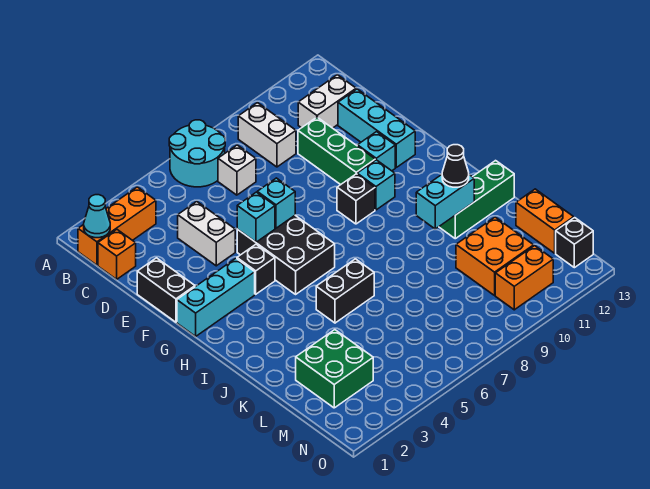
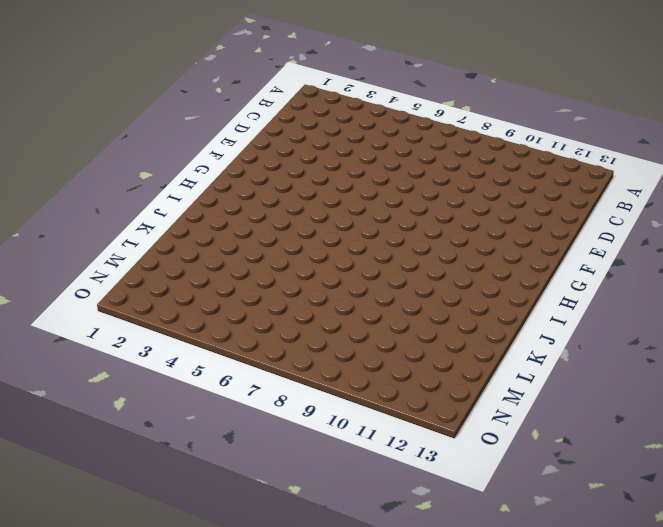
none -> cyan round brick A6:B7 level 1
none -> orange brick B1:B3 level 1
none -> white brick B9:C9 level 1

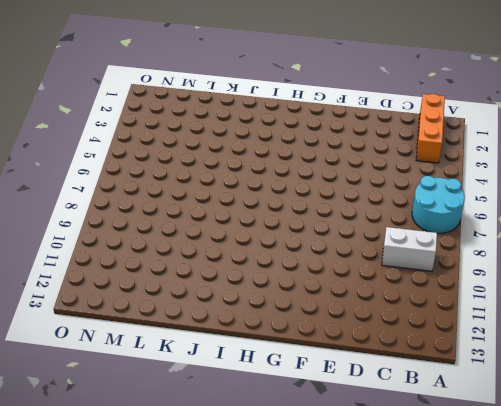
none -> orange brick C1 level 1
none -> white brick C7 level 1
none -> white brick C11:C12 level 1

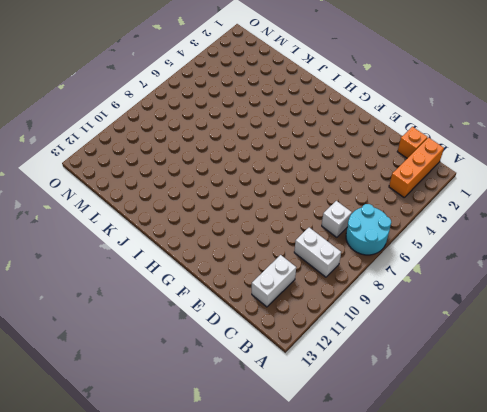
none -> white brick D4:E4 level 1
none -> green brick D10:F10 level 1
none -> cyan brick D12:F12 level 1

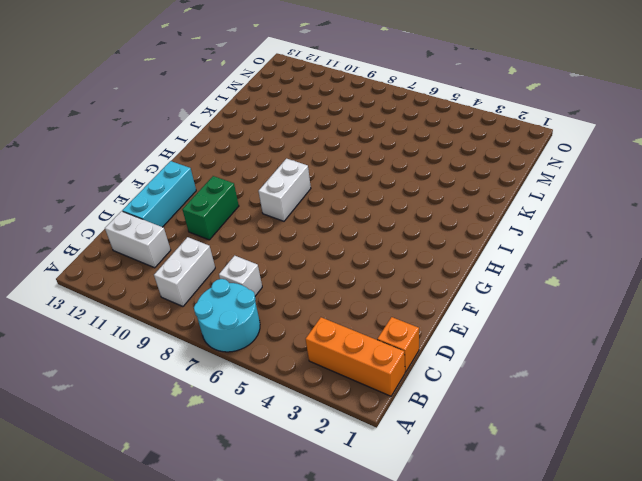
green brick E10:F10 level 1 -> green brick D10:F10 level 1
white brick G8:H8 level 1 -> white brick D4:E4 level 1
none -> black brick E1:F1 level 1
none -> black brick F5:H6 level 1
none -> cyan brick F11 level 1

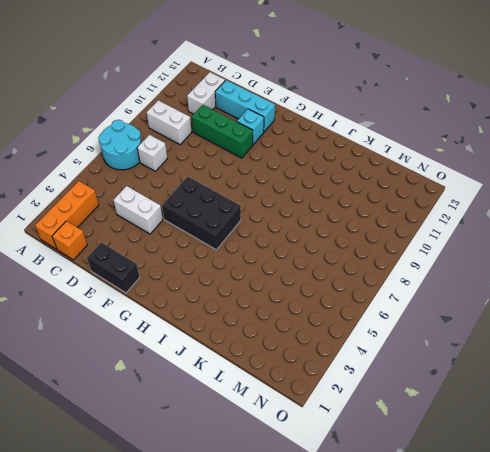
none -> cyan brick G1:G3 level 1
none -> black brick G4 level 1
none -> black brick G9 level 1

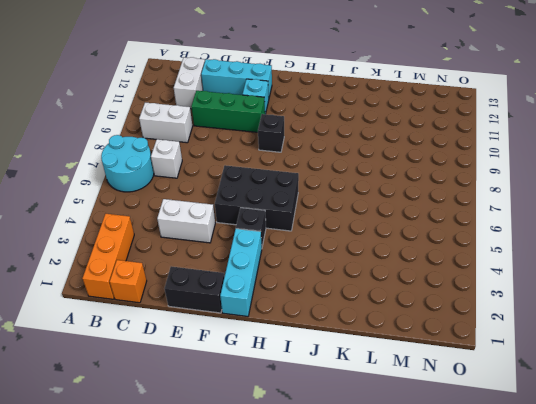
none -> cyan brick G10 level 1
none -> black brick J5:J6 level 1
none -> green brick J11:J13 level 1

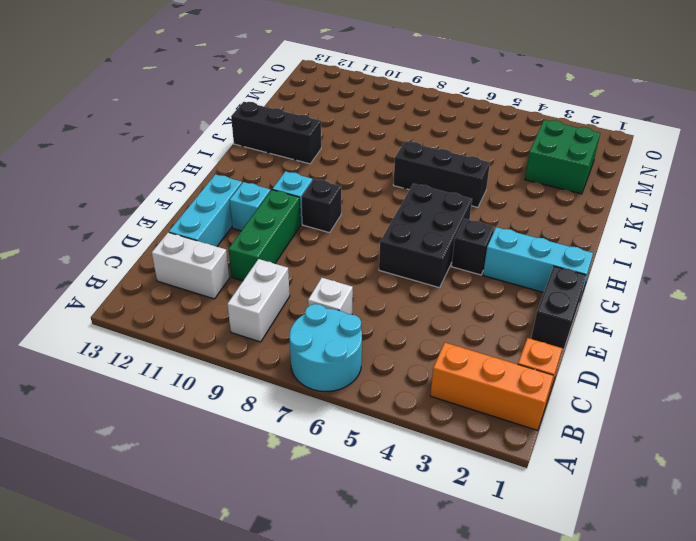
black brick J5:J7 level 1 -> black brick J5:J6 level 1
black brick J11:J13 level 1 -> green brick J11:J13 level 1
none -> white brick D4:E4 level 1
none -> orange brick L10:M11 level 1
none -> orange brick L13:M13 level 1

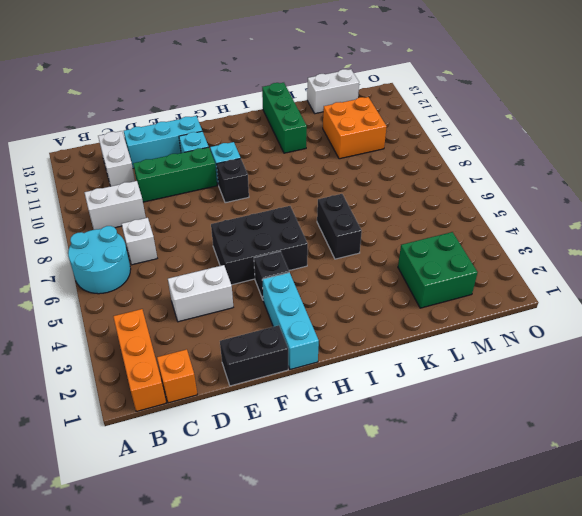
white brick L13:M13 level 1 -> orange brick L13:M13 level 1
none -> orange brick N10:N11 level 1
none -> black brick N13 level 1
none -> cyan cone B1 level 2

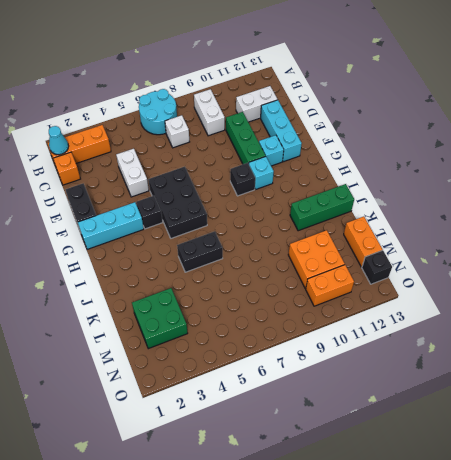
none -> cyan brick F5 level 2
none -> cyan brick F6 level 2
none -> cyan brick J10:J11 level 2

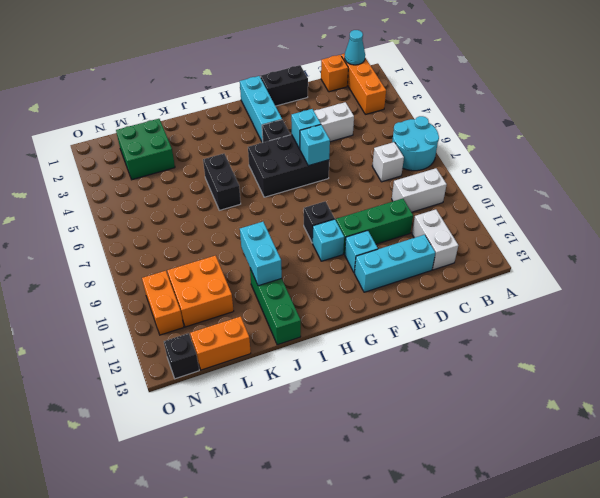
none -> black cone J11 level 3

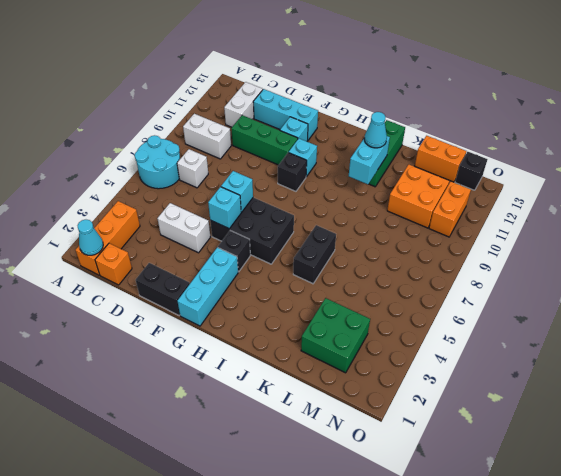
cyan cone J11 level 3 -> black cone J11 level 3

